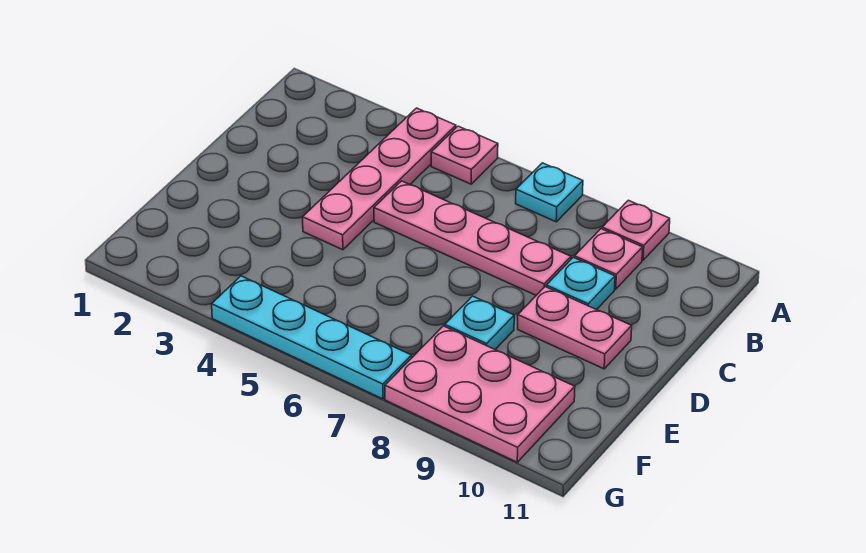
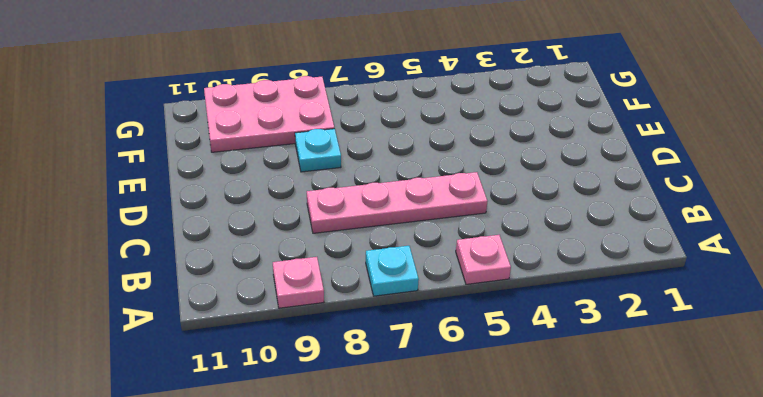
none -> pink plate A4:D4 level 1
none -> pink plate B9 level 1

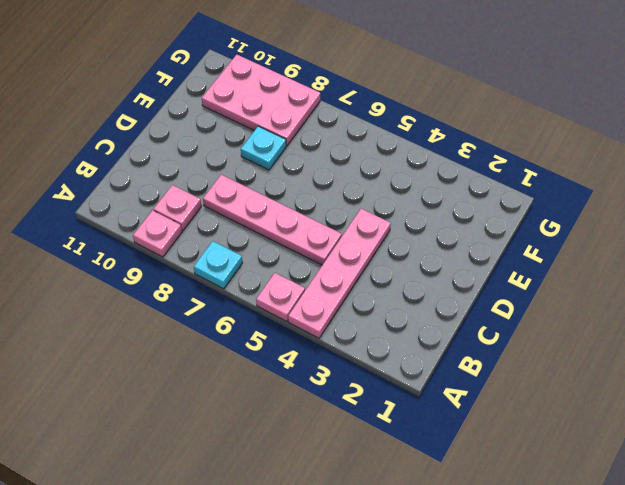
none -> cyan plate C9 level 1
none -> pink plate D9:D10 level 1

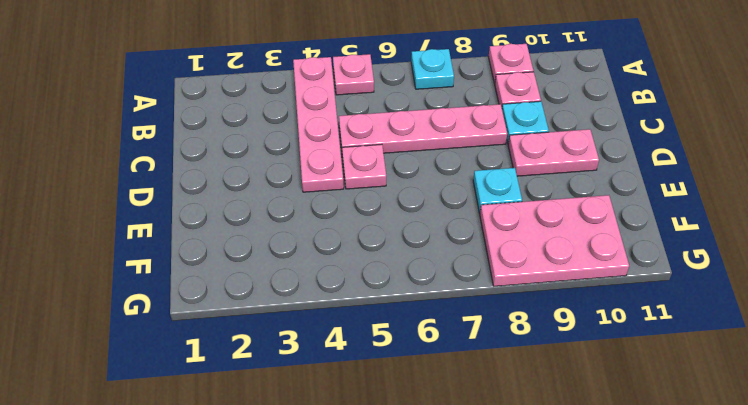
pink plate D5 level 1 -> none
none -> cyan plate G4:G7 level 1

